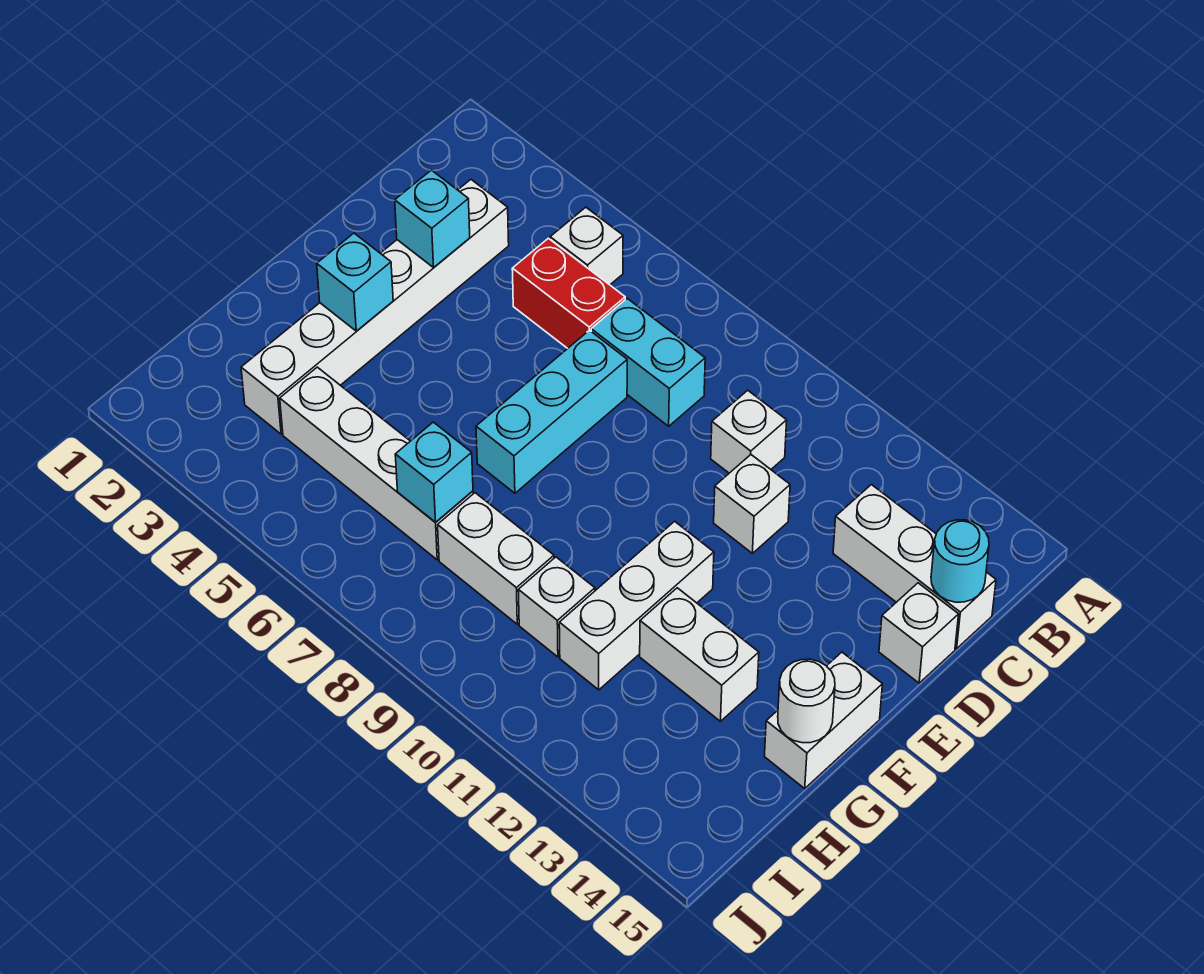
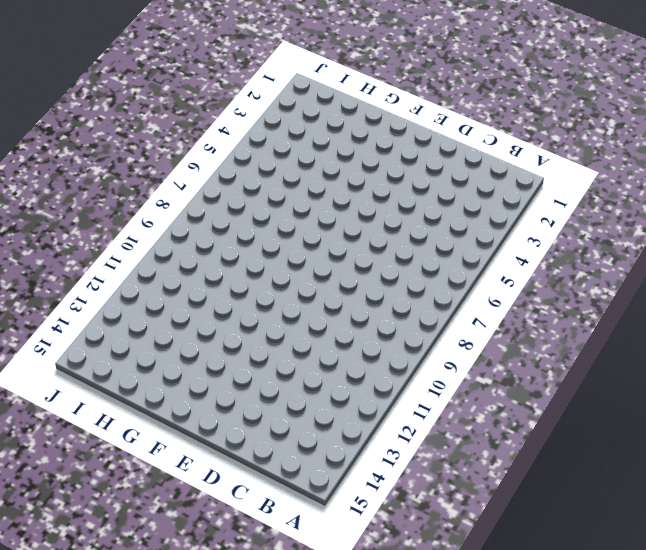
none -> white brick B5 level 1
none -> white brick C3:H3 level 1
none -> red brick C5:C6 level 1

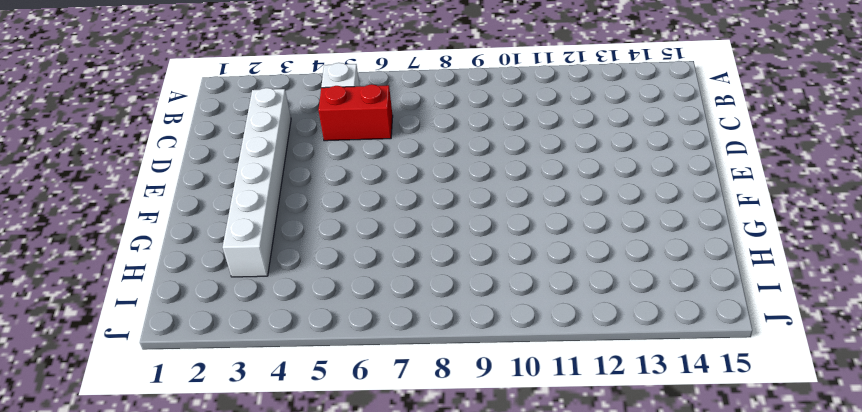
none -> cyan brick C7:C8 level 1
none -> white brick C10 level 1
none -> white brick C13:C15 level 1

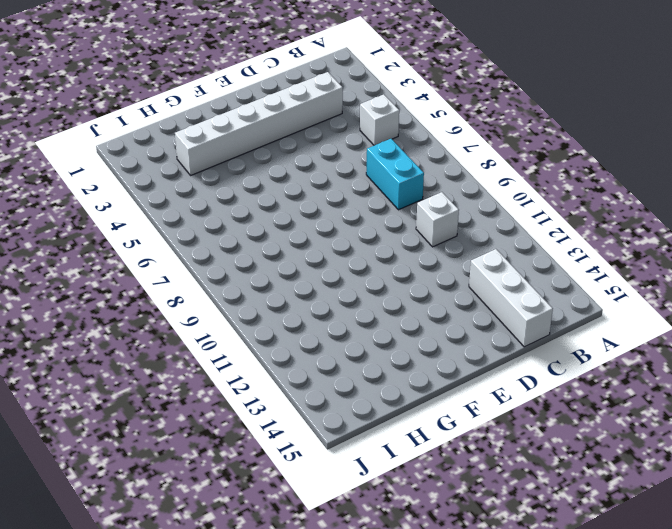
none -> red brick C5:C6 level 1
none -> cyan brick D7:F7 level 1
none -> white brick D11 level 1

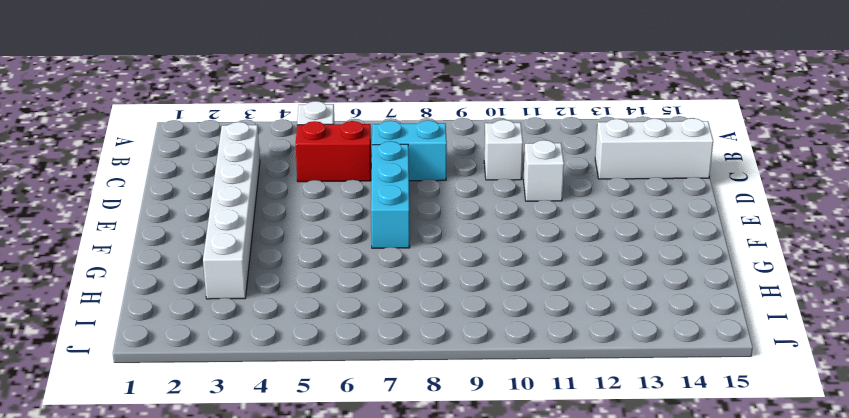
none -> white brick D15 level 1
none -> white brick F11:H11 level 1
none -> white brick F15:G15 level 1

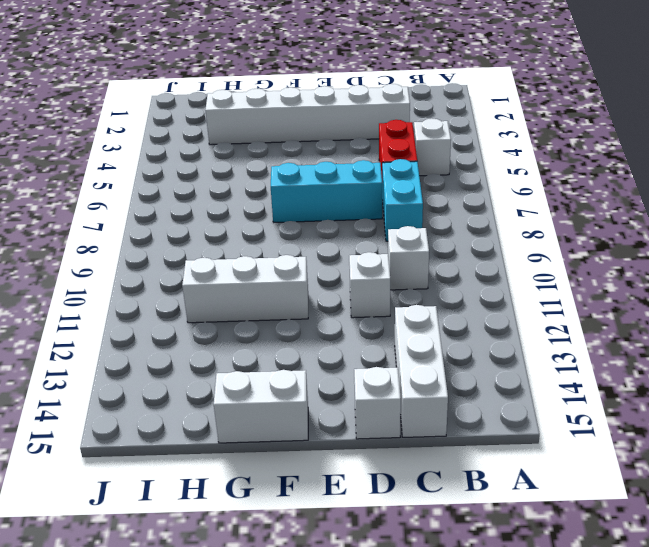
none -> white brick G12:G13 level 1
none -> white brick H4:H7 level 1
none -> white brick H8:H9 level 1

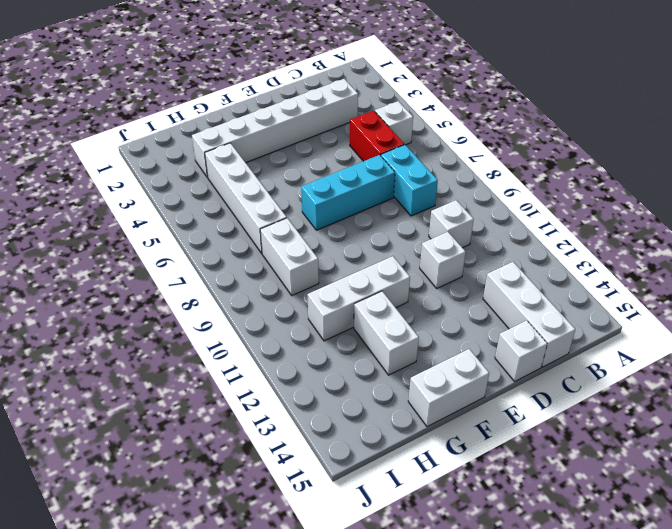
none -> white brick H10 level 1
none -> cyan round brick C15 level 2
none -> cyan brick D3 level 2

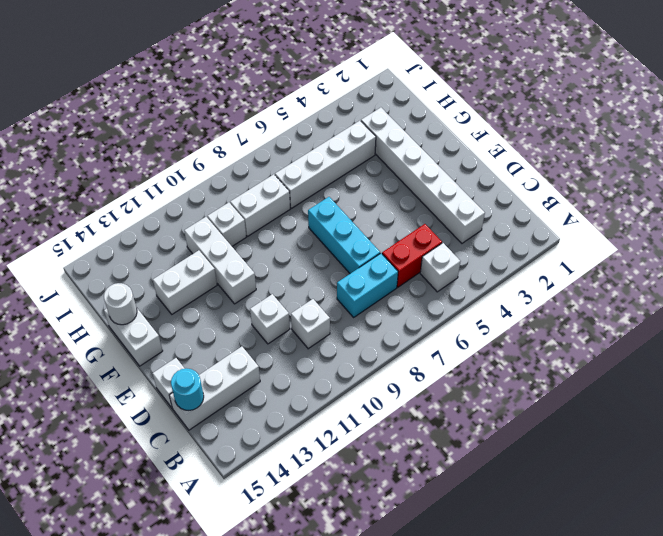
none -> cyan brick D3 level 2
none -> cyan brick F3 level 2
none -> cyan brick H7 level 2

